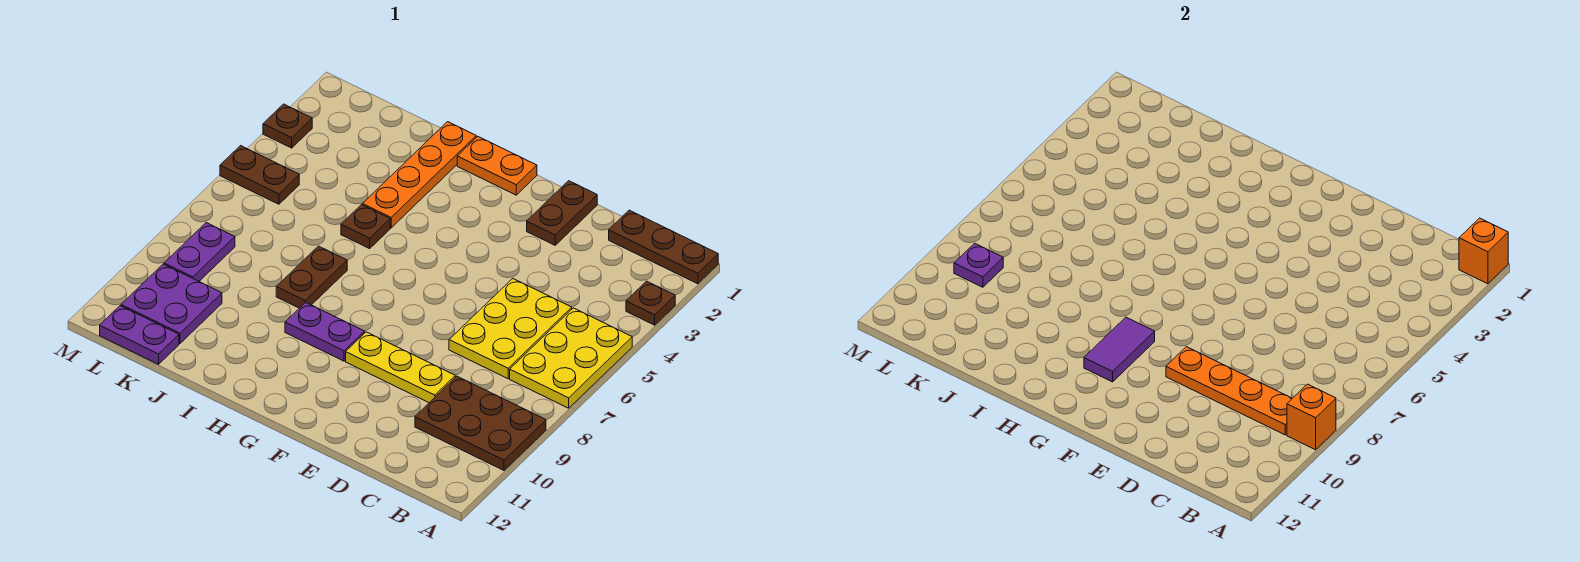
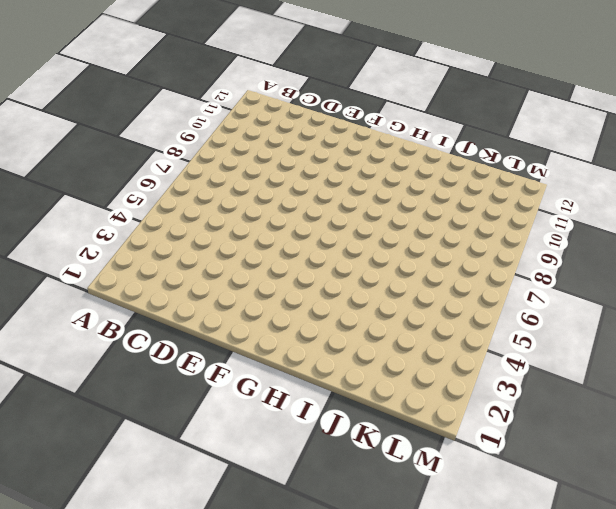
none -> brown plate A1:C1 level 1
none -> brown plate A3 level 1
none -> yellow plate A5:B7 level 1

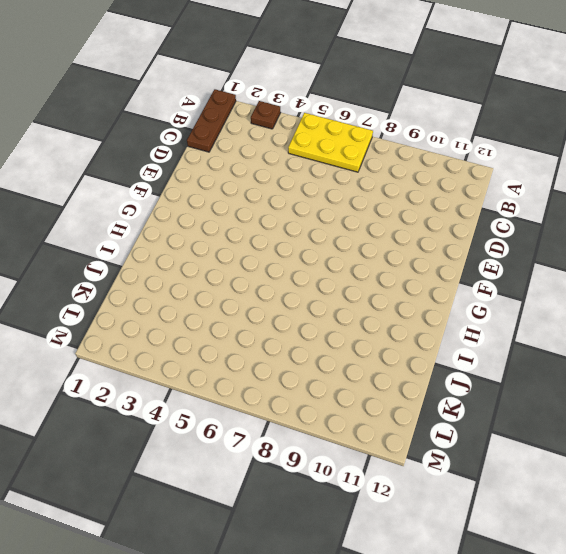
none -> brown plate A9:C10 level 1
none -> yellow plate C5:D7 level 1
none -> yellow plate D9:F9 level 1

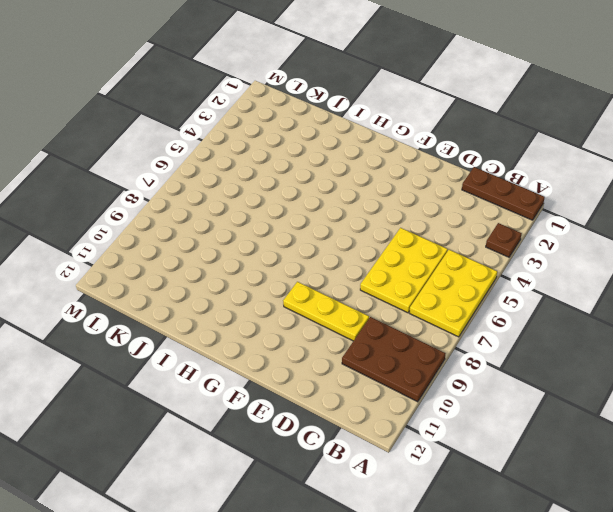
none -> brown plate E1:E2 level 1
none -> orange plate G1:H1 level 1
none -> purple plate G9:H9 level 1

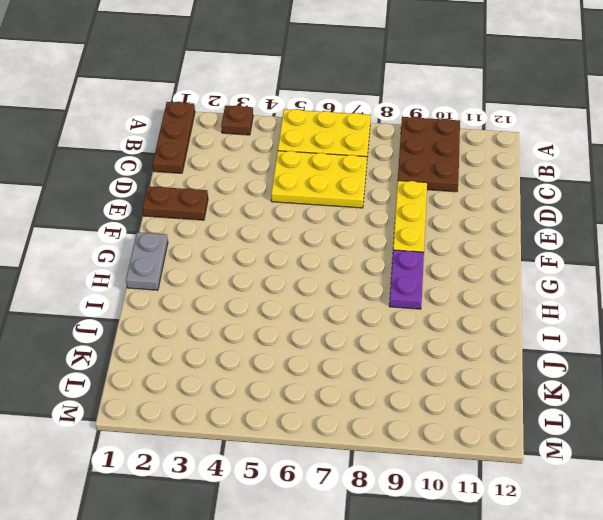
grey plate G1:H1 level 1 -> orange plate G1:H1 level 1
none -> orange plate I1:I4 level 1
none -> brown plate I5 level 1
none -> brown plate I7:I8 level 1

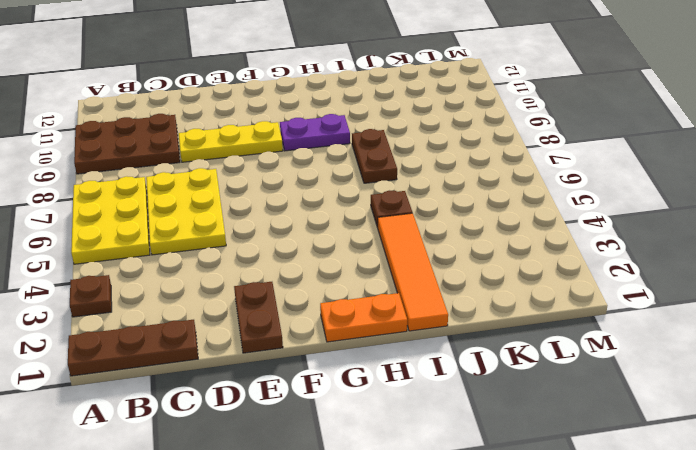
orange tile I1:I4 level 1 -> orange plate I1:I4 level 1
none -> purple plate K10:L11 level 1
none -> purple plate K12:L12 level 1
none -> brown plate L5:M5 level 1

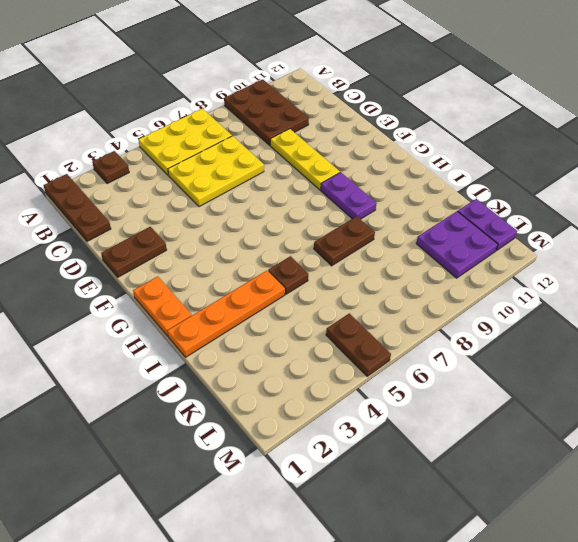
none -> purple plate L8:L9 level 1
none -> brown plate M3 level 1
none -> orange brick A1 level 2

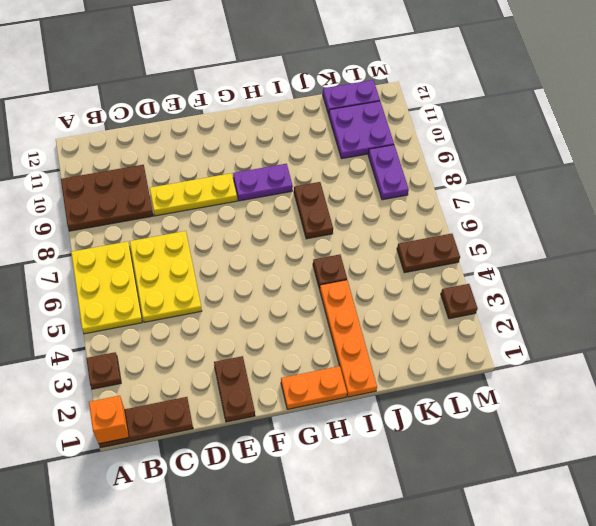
none -> orange brick A9 level 2
none -> orange plate B9:E9 level 2
none -> purple tile G9:G10 level 2

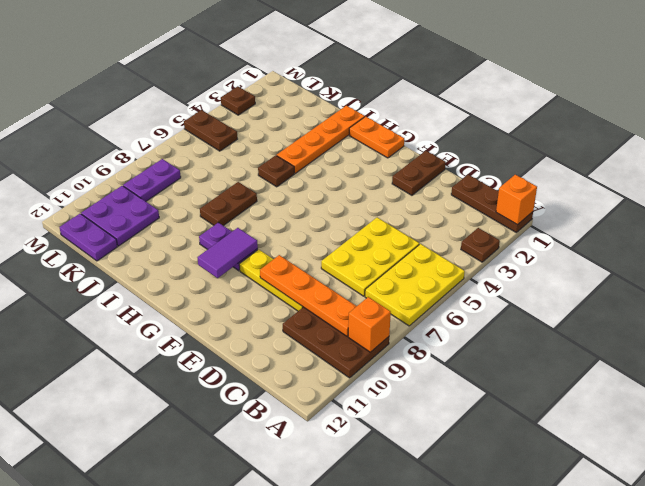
none -> purple plate L9 level 2

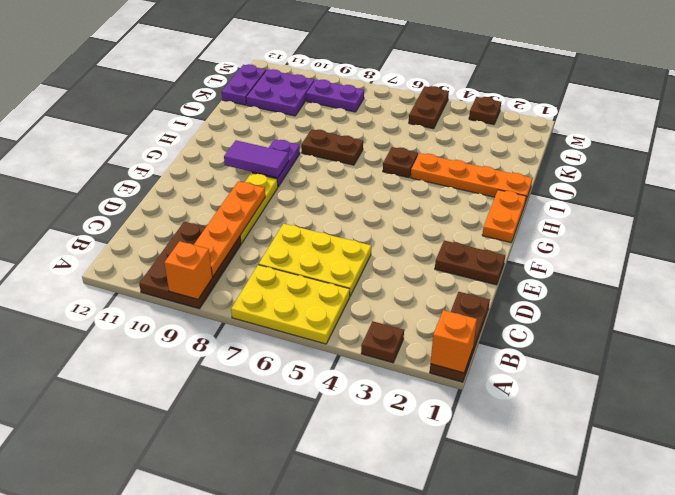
none -> purple plate L9 level 2

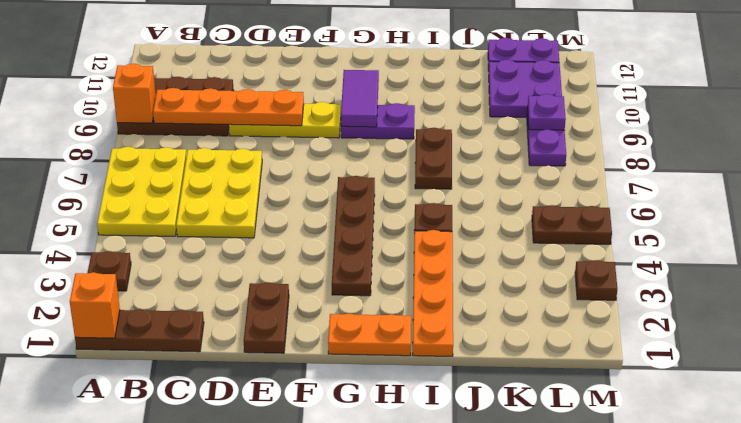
brown plate G3:G6 level 1 -> none

